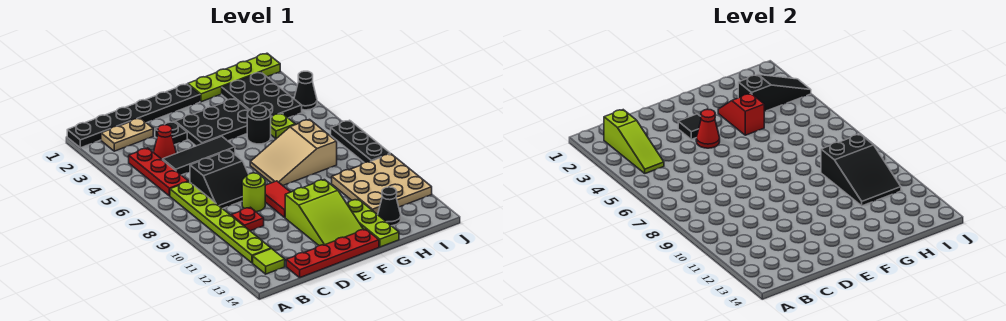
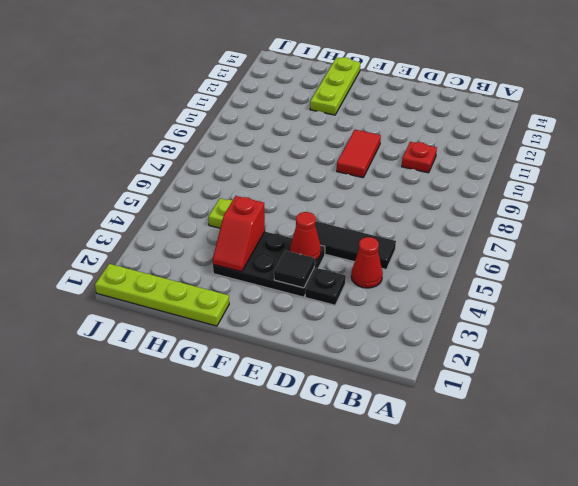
none -> black plate A1:F1 level 1
none -> tan plate B2:C2 level 1
none -> red plate B4:B6 level 1
none -> lime plate B7:B12 level 1

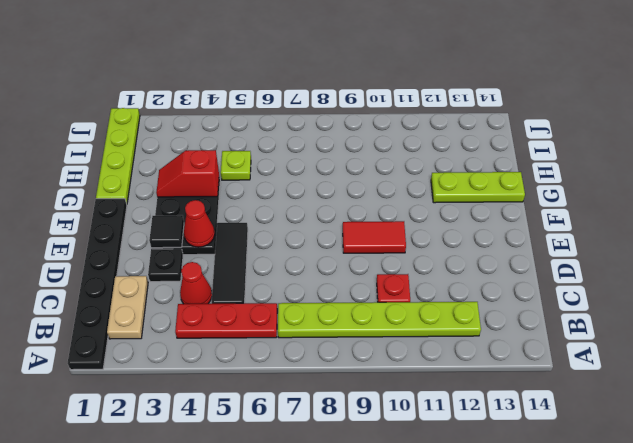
none -> lime tile B13 level 1
none -> black slope C7:D8 level 1 top 7
none -> red plate C14:F14 level 1
none -> lime round brick D9 level 1

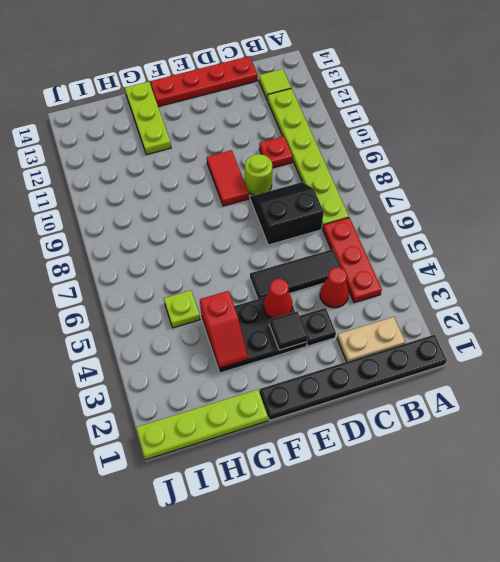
none -> lime slope E11:F13 level 1 top 11
none -> tan slope F7:H8 level 1 top H
none -> black round brick G5 level 1
none -> black plate H2:I4 level 1

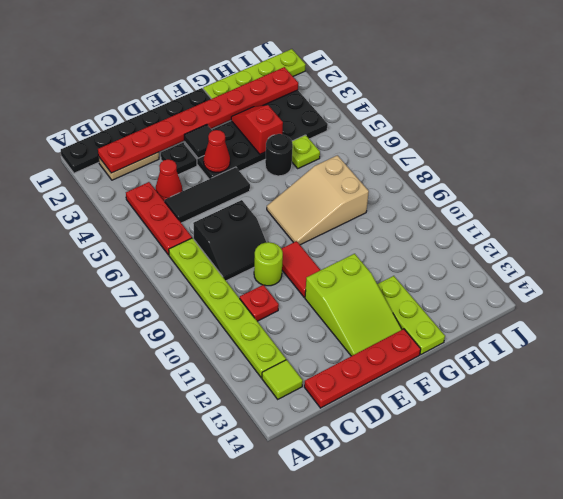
red plate B2:I2 level 2 -> lime slope B2:B4 level 2 top 2
none -> tan plate H10:J12 level 1
none -> black cone H13 level 1
none -> black cone J4 level 1
none -> black plate J7:J9 level 1

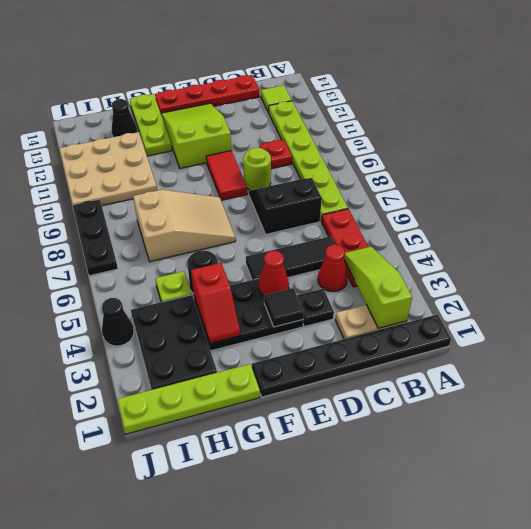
none -> black slope H3:J3 level 2 top H
none -> black slope H9:I11 level 2 top 9

